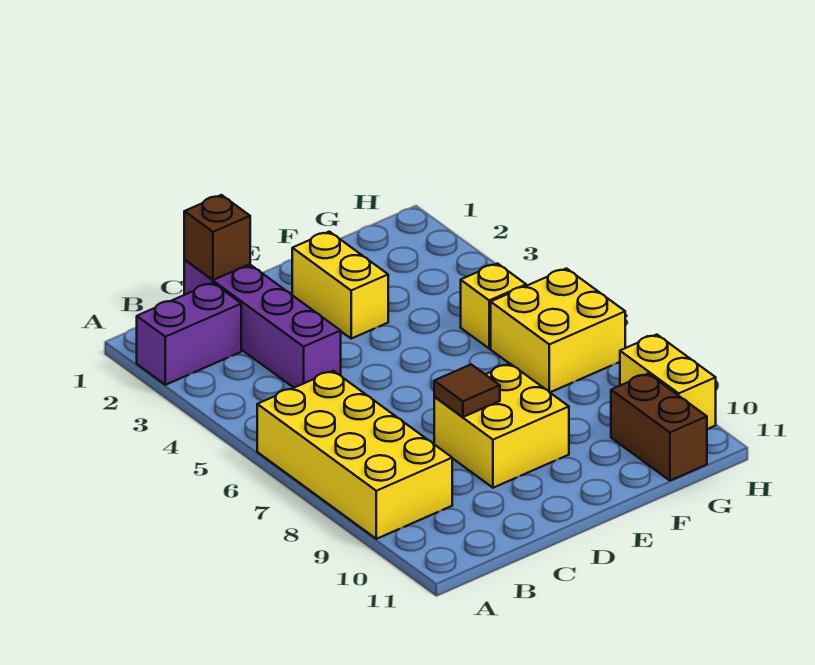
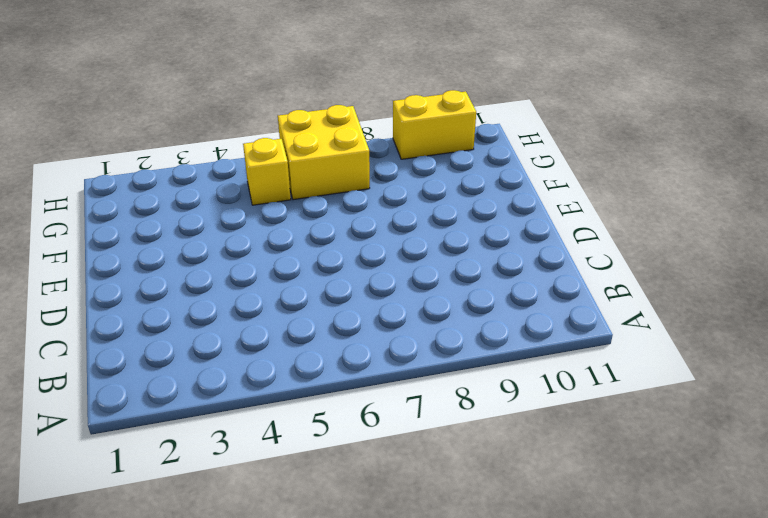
none -> purple brick A2:B2 level 1
none -> yellow brick A6:B9 level 1

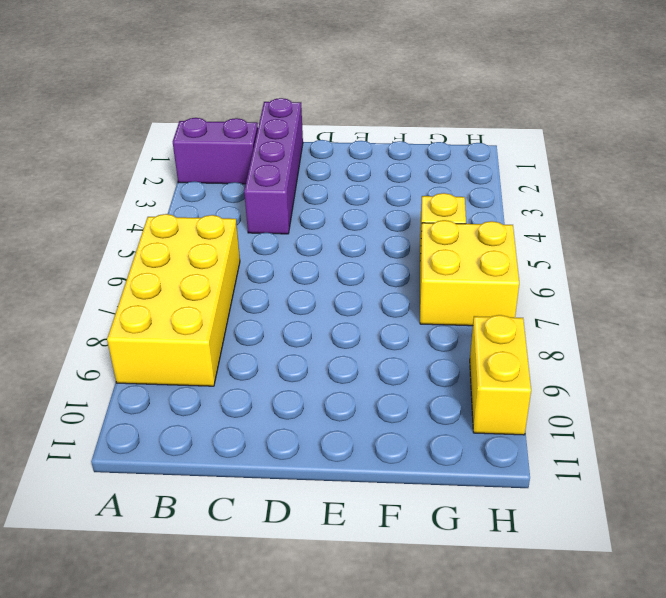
none -> yellow brick D8:E9 level 1
none -> yellow brick E2:E3 level 1

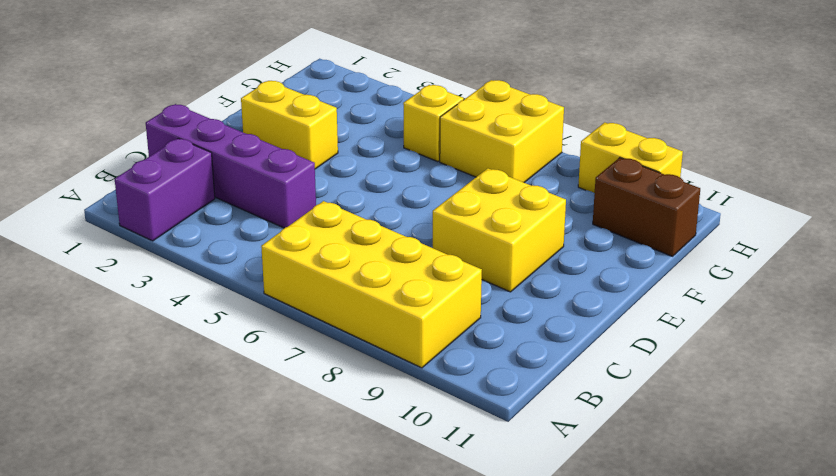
none -> brown brick C1 level 2
none -> brown tile D8 level 2

